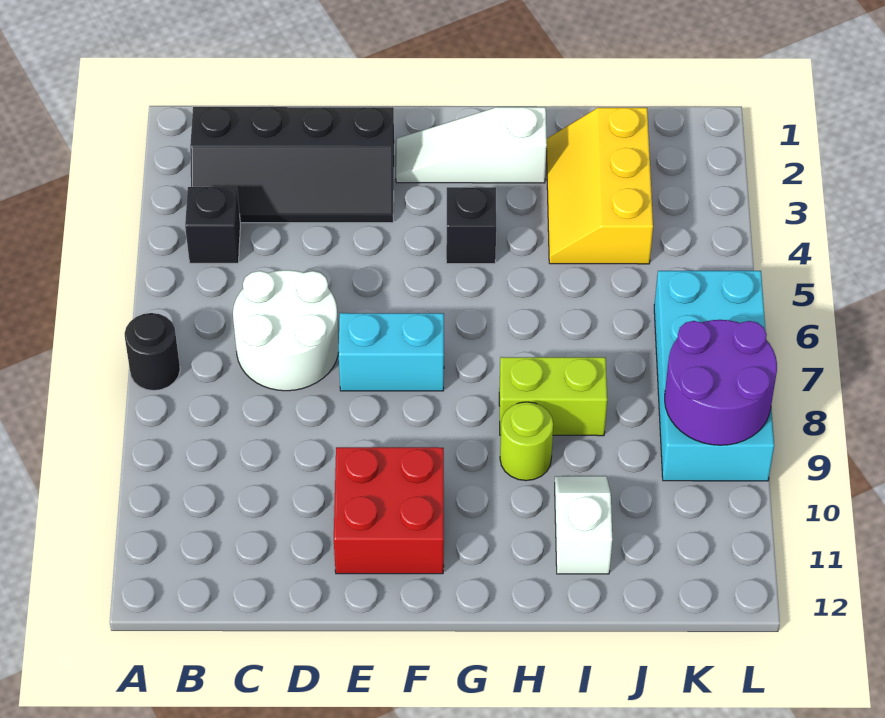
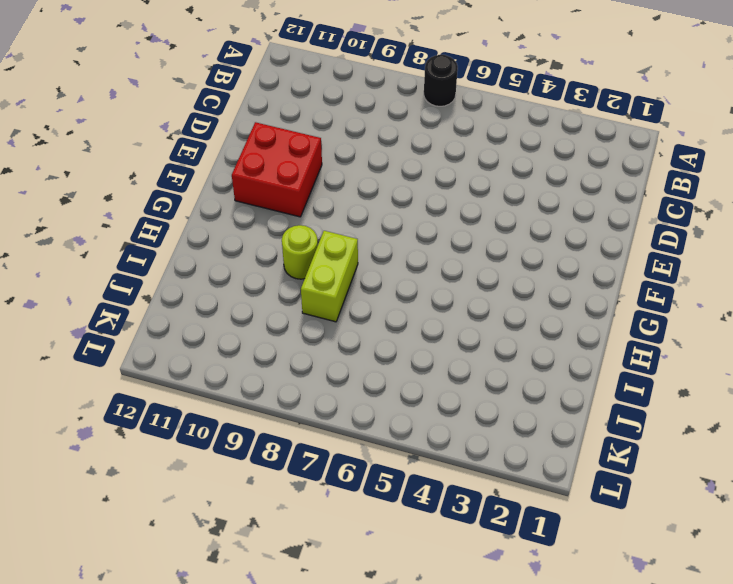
none -> black slope B2:E3 level 1 top 2
none -> black brick B4 level 1
none -> white round brick C6:D7 level 1

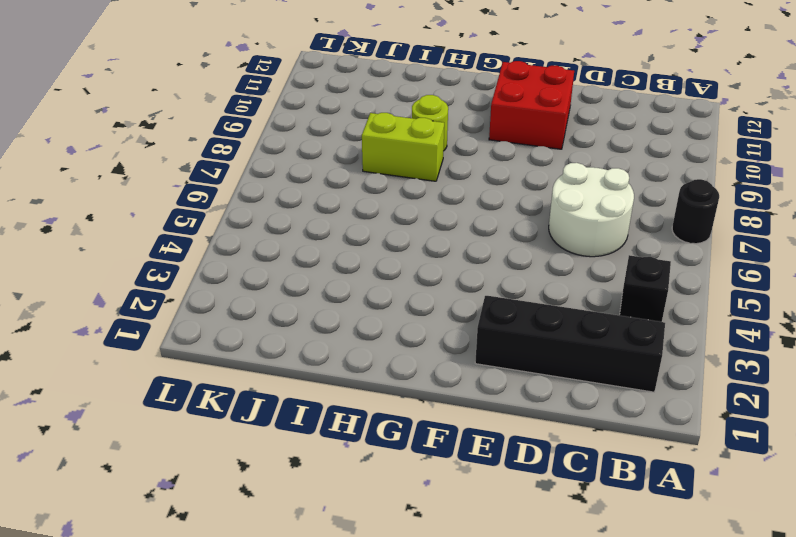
none -> cyan brick E7:F7 level 1
none -> white slope F2:H2 level 1 top H
none -> black brick G4 level 1

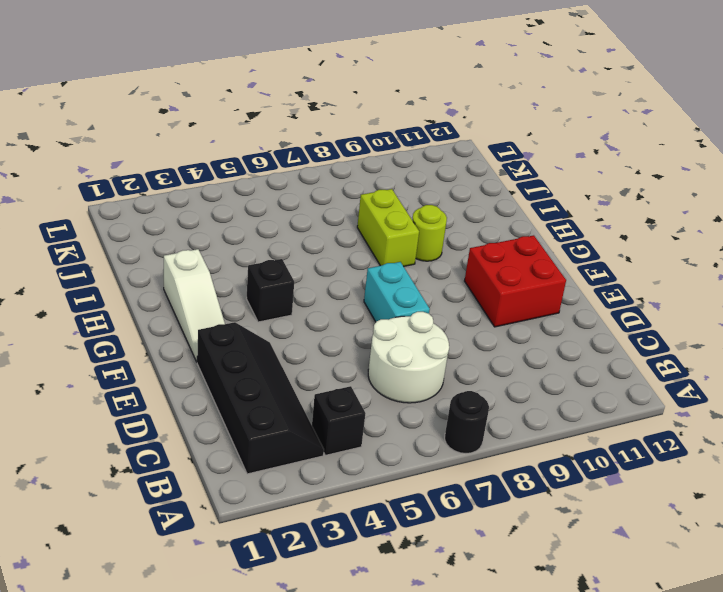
none -> yellow slope I2:J4 level 1 top J
none -> white slope I10:I11 level 1 top 11
none -> cyan brick K6:L9 level 1

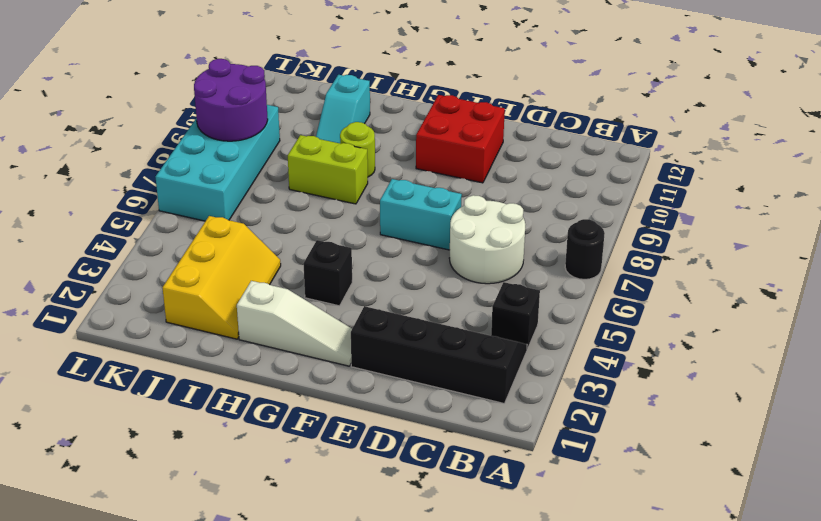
cyan slope I10:I11 level 1 top 11 -> white slope I10:I11 level 1 top 11

